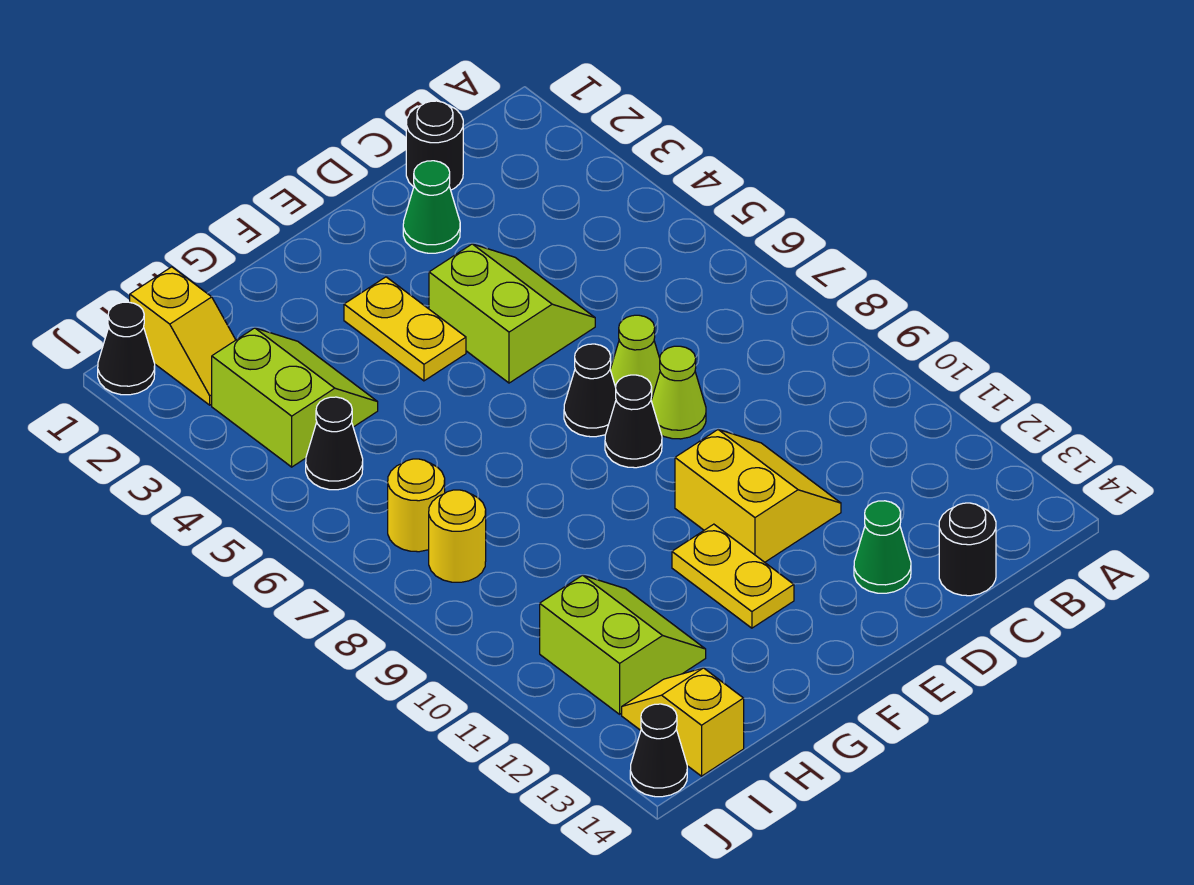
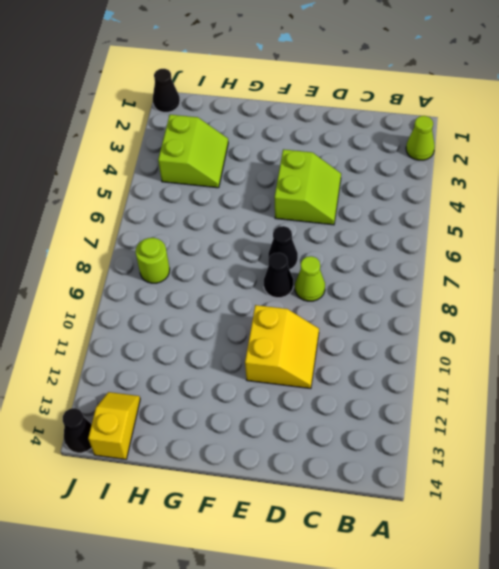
lime cone A2 level 1 -> lime cone D7 level 1
lime round brick I8 level 1 -> yellow round brick I8 level 1
none -> black round brick C1 level 1
none -> black round brick C14 level 1
none -> green cone D2 level 1

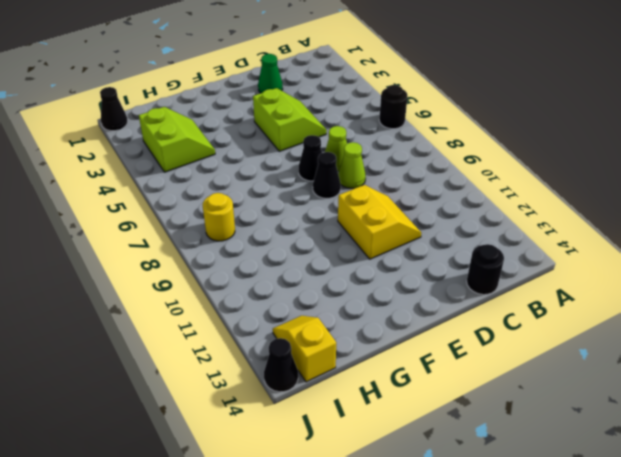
black round brick A6 level 1 -> black round brick C1 level 1
none -> green cone D13 level 1
none -> yellow plate F3:F4 level 1
none -> yellow plate F11:F12 level 1

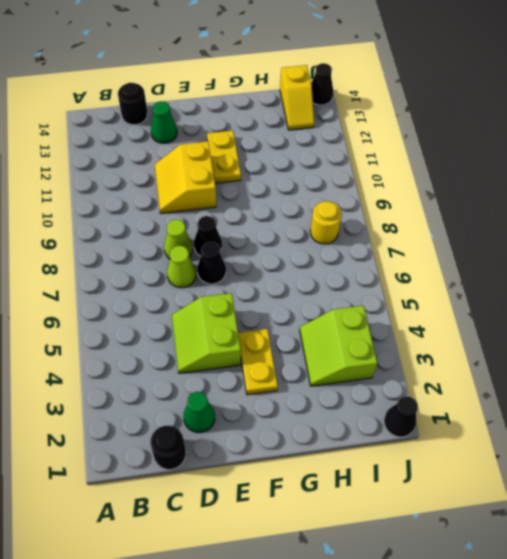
none -> lime slope H11:I12 level 1 top I
none -> yellow slope I1:I2 level 1 top 1
none -> black cone I5 level 1

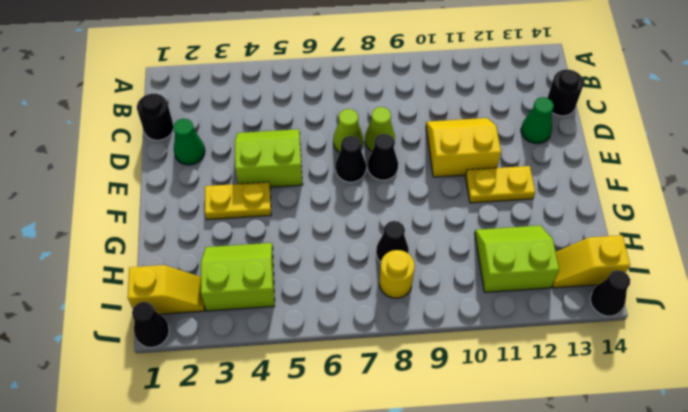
black cone H8 level 1 -> black cone I5 level 1
none -> yellow round brick I7 level 1

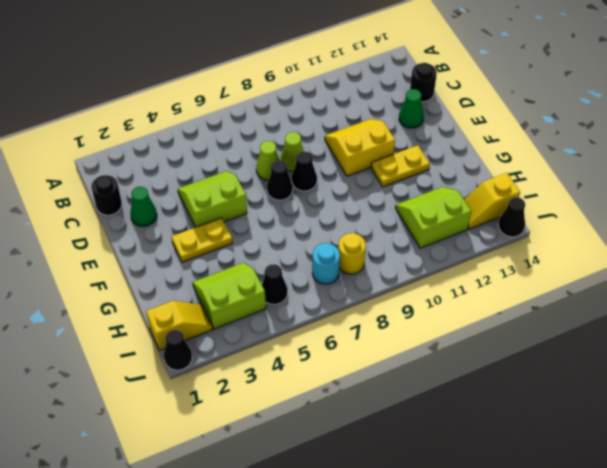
cyan round brick I7 level 1 -> yellow round brick I7 level 1

